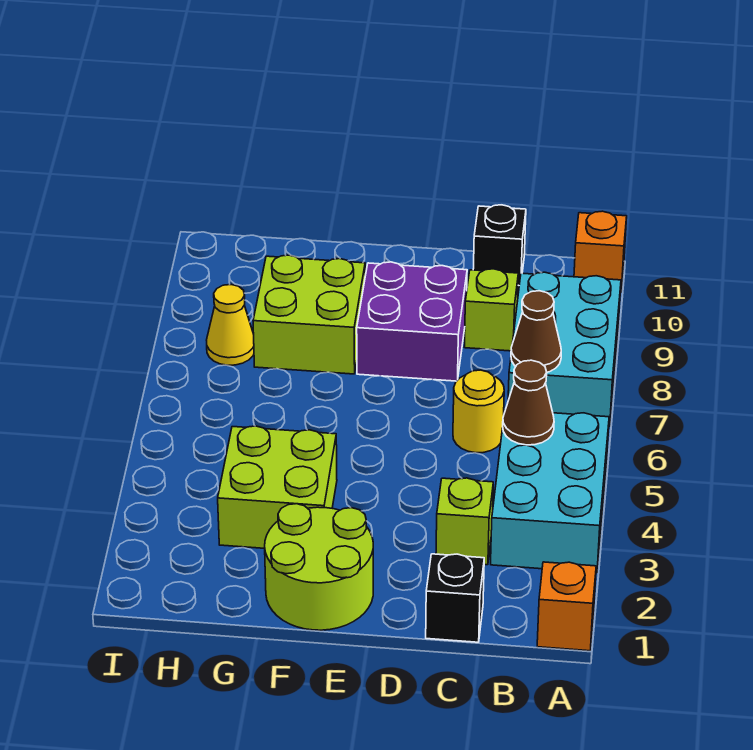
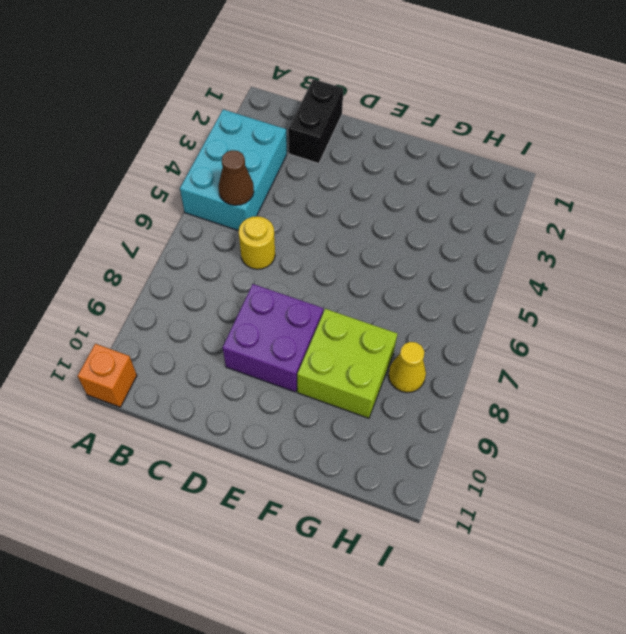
black brick C1:C2 level 1 -> black brick C1 level 1
none -> orange brick A1 level 1
none -> cyan brick A7:B9 level 1
none -> lime brick C3 level 1

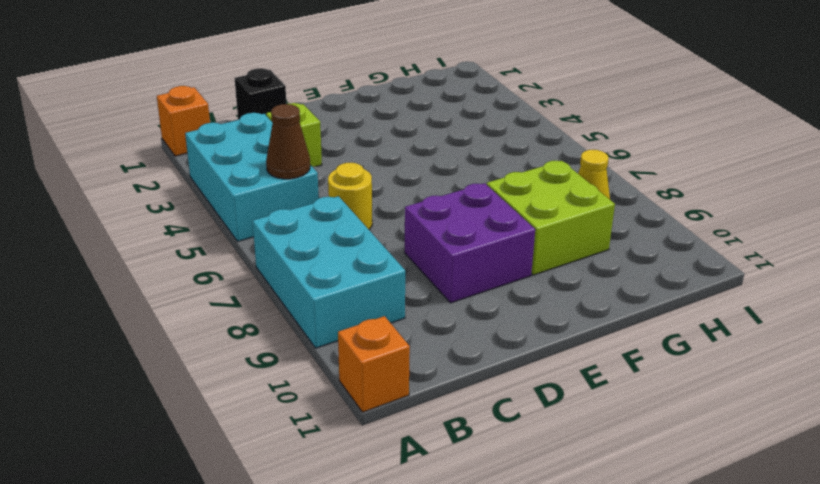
none -> lime brick C9 level 1
none -> black brick C11 level 1
none -> lime round brick E1:F2 level 1

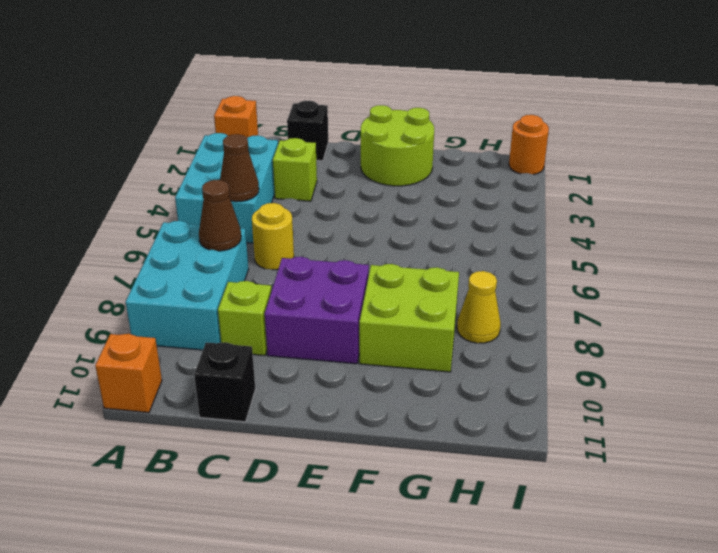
orange round brick I1 level 1 -> none
none -> lime brick F3:G4 level 1

